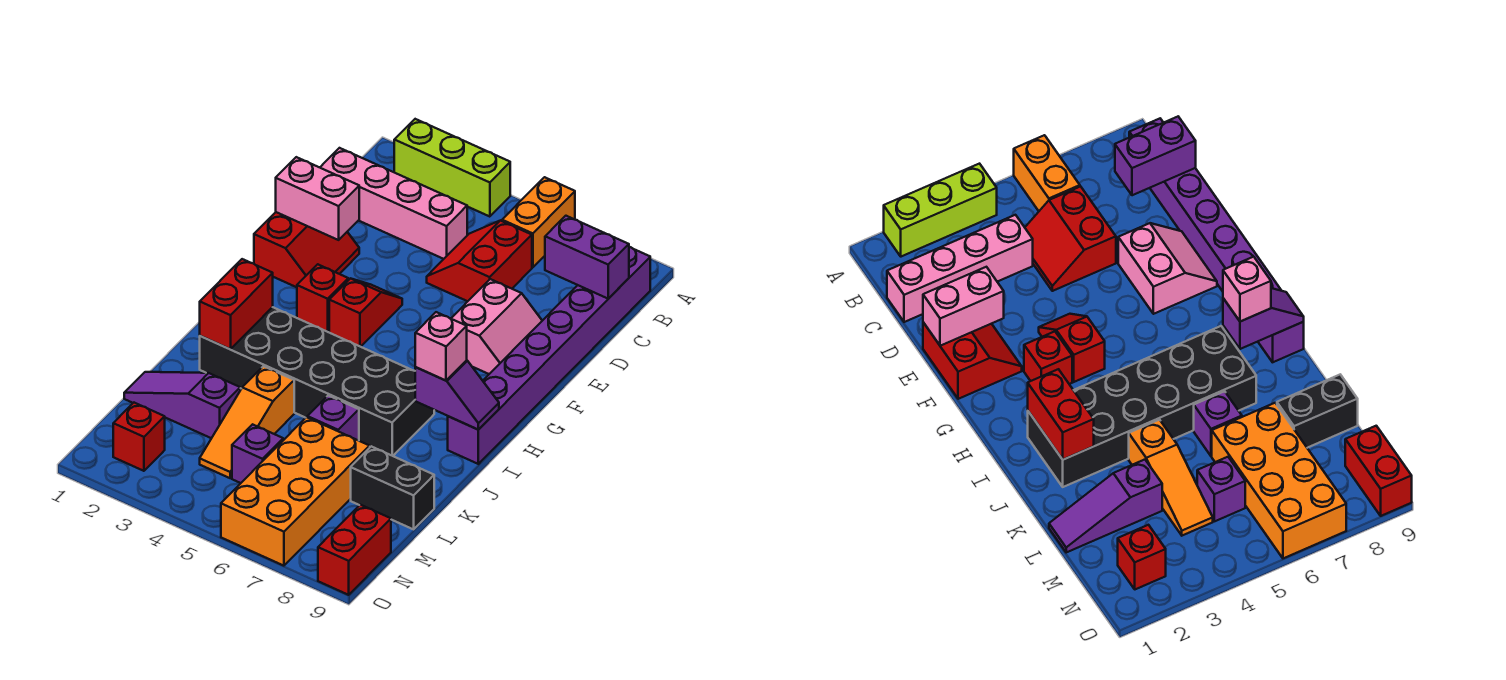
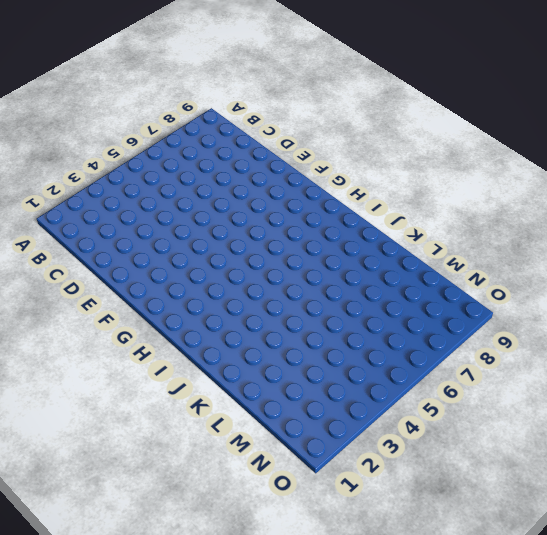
none -> lime brick A2:A4 level 1
none -> orange brick A6:B6 level 1
none -> purple brick B9:I9 level 1

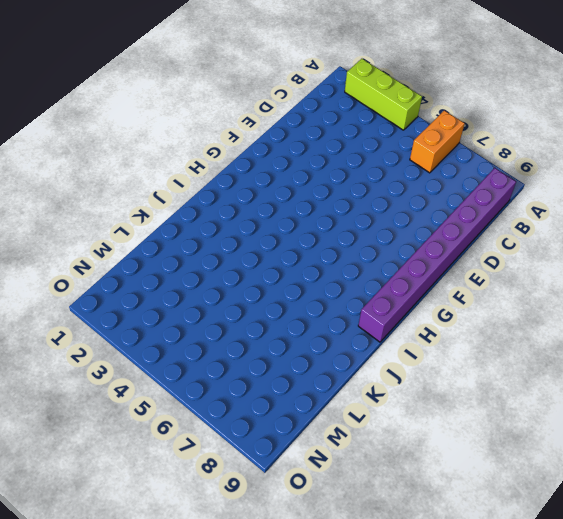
none -> pink brick C1:C4 level 1
none -> red slope C5:D6 level 1 top 6
none -> red slope E1:F2 level 1 top 1

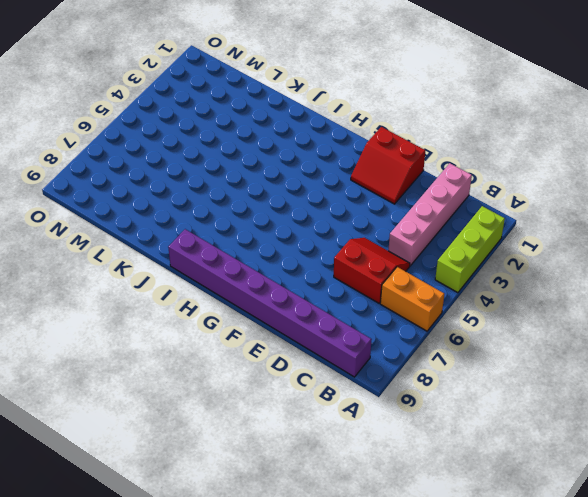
none -> pink slope E7:F8 level 1 top 7
none -> red slope F4:G4 level 1 top G
none -> red brick G3 level 1

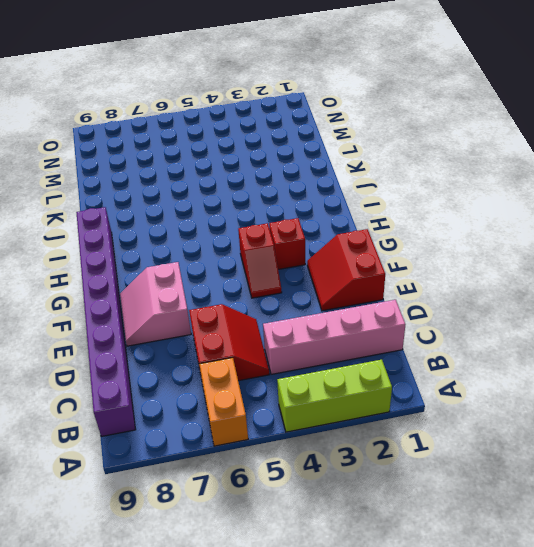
none -> black brick I2:J7 level 1
none -> orange slope K4:M4 level 1 top K
none -> purple brick K6 level 1

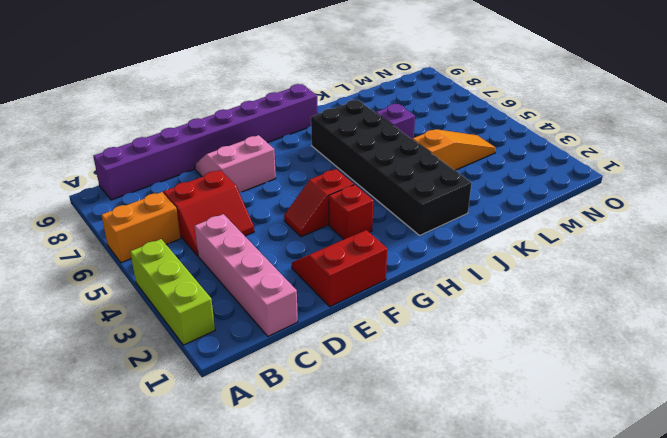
none -> purple slope L1:L3 level 1 top 3
none -> orange brick L6:O7 level 1
none -> black brick L8:L9 level 1

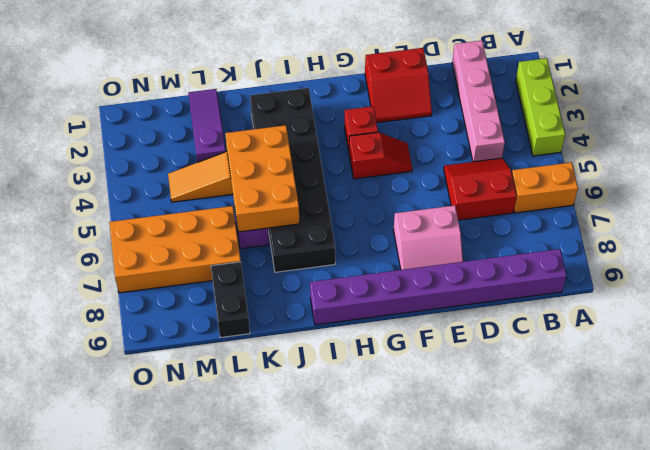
orange brick J4:K6 level 2 -> none
none -> purple brick M5 level 1
none -> red brick N2 level 1
none -> red brick N9:O9 level 1

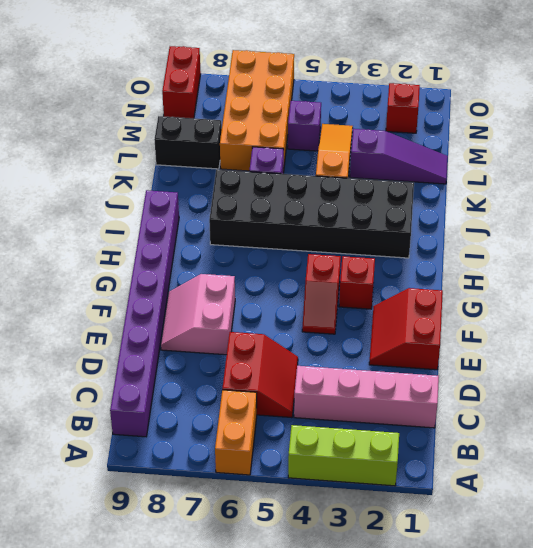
none -> purple brick C8:C9 level 2
none -> pink brick E1:E2 level 2
none -> red brick I2:J2 level 2

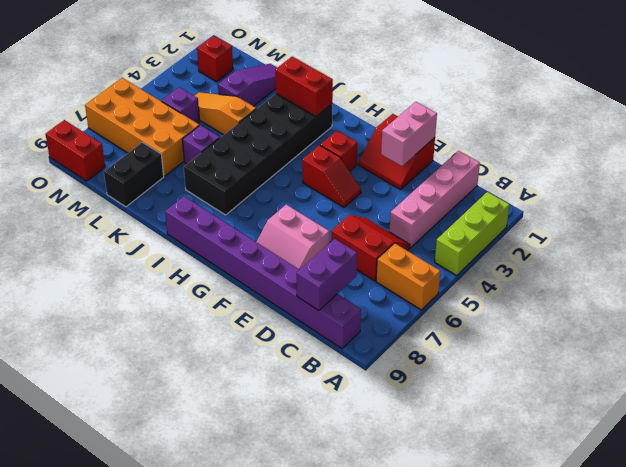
none -> purple slope I8:I9 level 2 top 8
none -> pink brick I8 level 3

